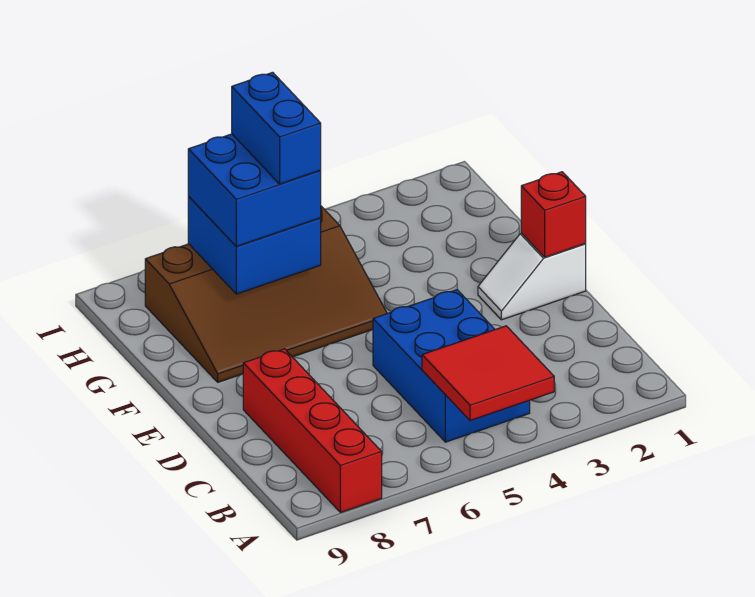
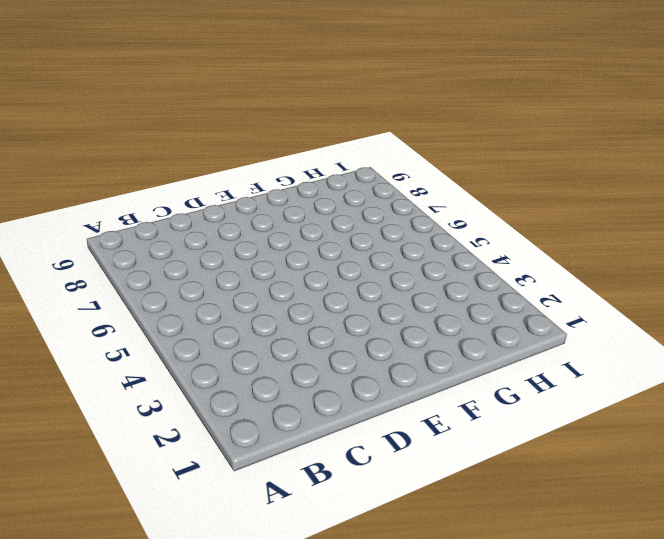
none -> red brick A8:D8 level 1
none -> blue brick B4:D5 level 1

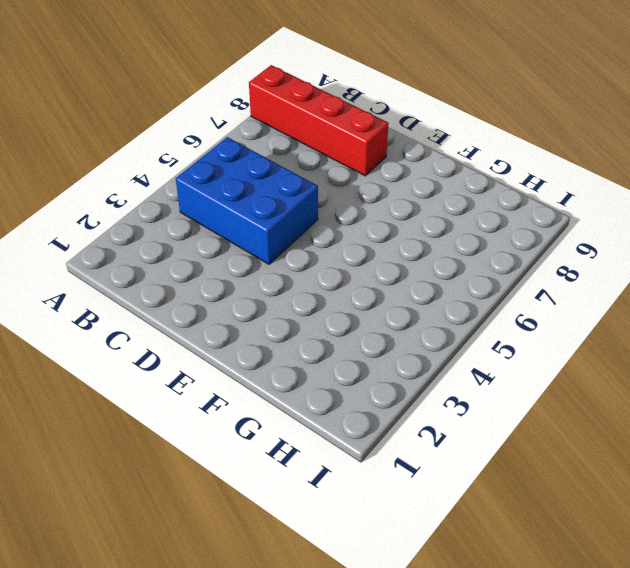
none -> white slope E1:E2 level 1 top 1
none -> brown slope F5:H8 level 1 top H

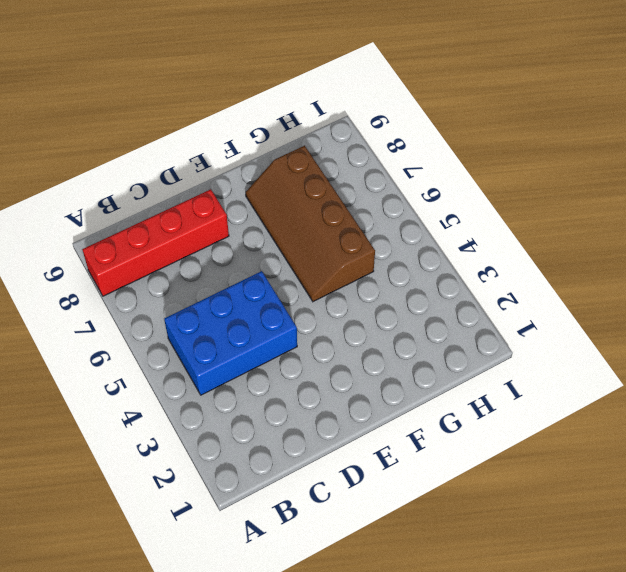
brown slope F5:G8 level 1 top G -> brown slope F5:H8 level 1 top H
none -> white slope E1:E2 level 1 top 1
none -> red tile A4:B5 level 2

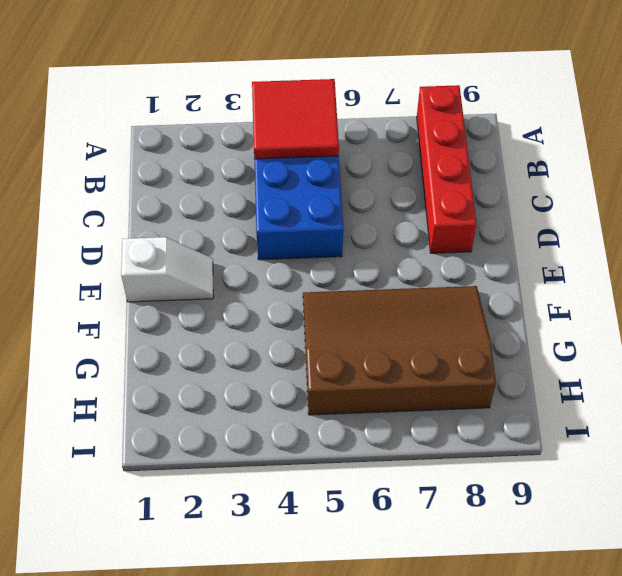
none -> red brick E1 level 2
none -> blue brick G6:H7 level 2

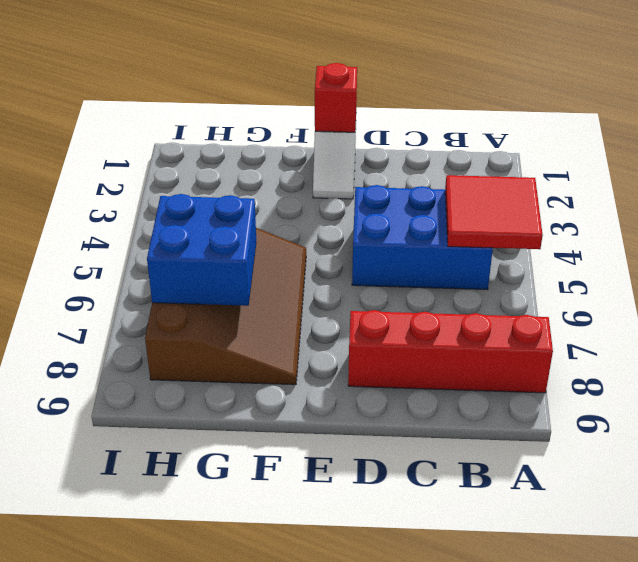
none -> blue brick G6:H7 level 3
none -> blue brick G6:H6 level 4

